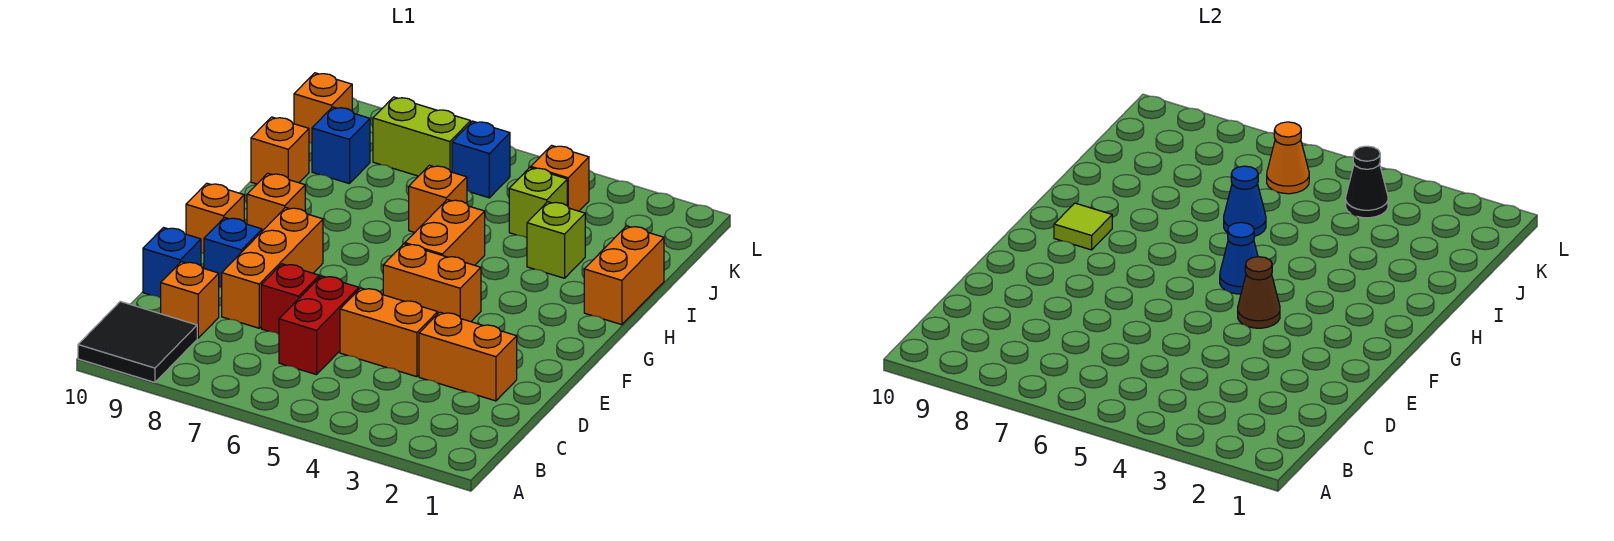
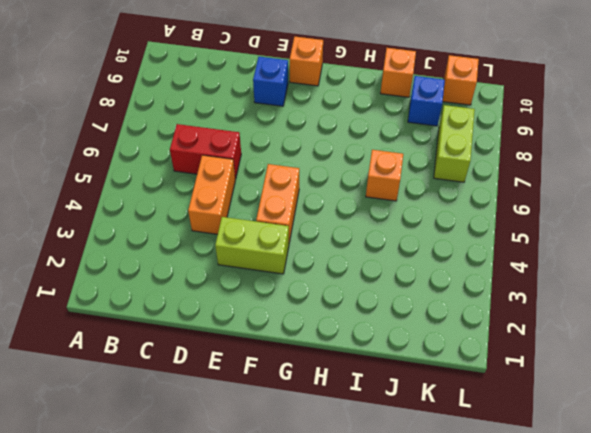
lime brick E3:F3 level 1 -> none
none -> black tile A9:B10 level 1
none -> orange brick C9 level 1
none -> orange brick D2:D3 level 1

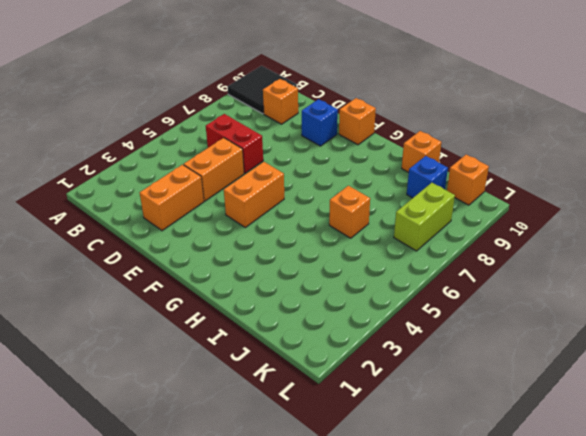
none -> red brick D7 level 1
none -> orange brick D8:F8 level 1
none -> blue brick D10 level 1

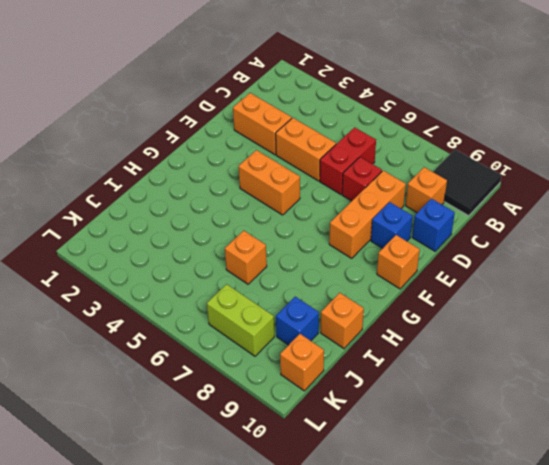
none -> orange brick G5:H5 level 1
none -> orange brick G9 level 1
none -> orange brick H1:I1 level 1

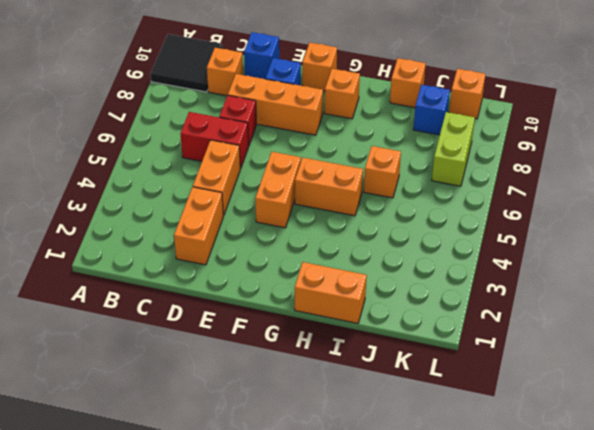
none -> lime brick I3 level 1
none -> lime brick J4 level 1
none -> orange brick K4 level 1

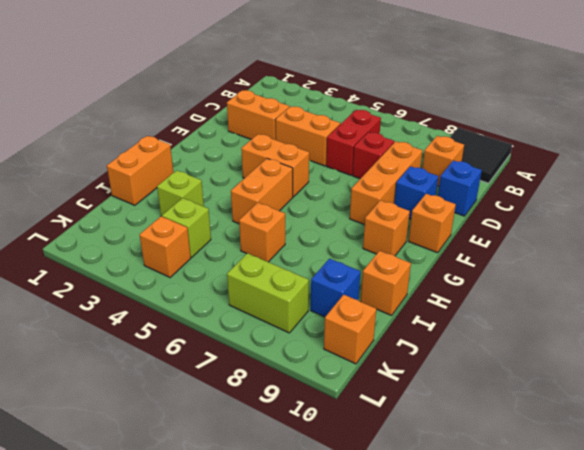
none -> blue brick K6 level 1
none -> brown cone F4 level 2
none -> blue cone G5 level 2

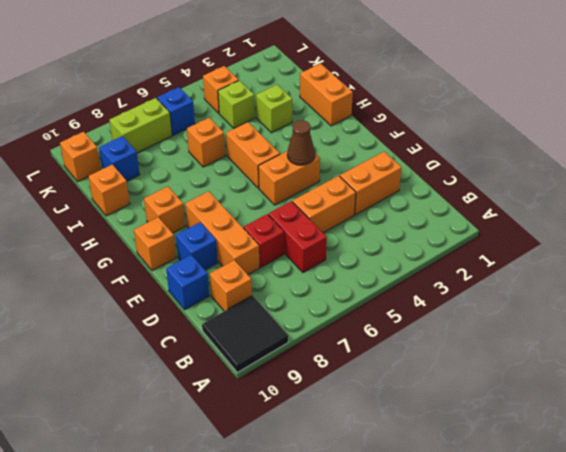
none -> blue cone G5 level 2
none -> lime tile G9 level 2
none -> blue cone I6 level 2

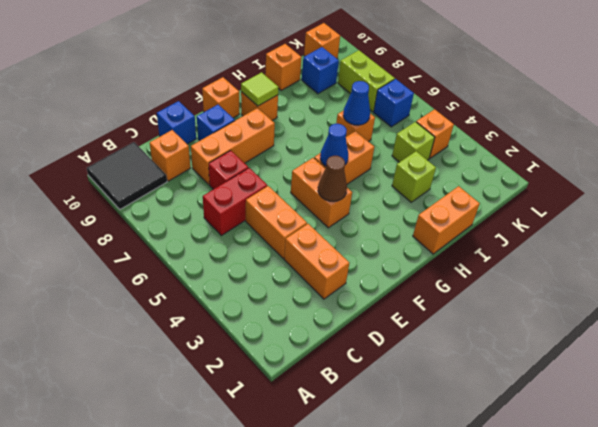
none -> black cone K4 level 2
none -> orange cone K6 level 2

